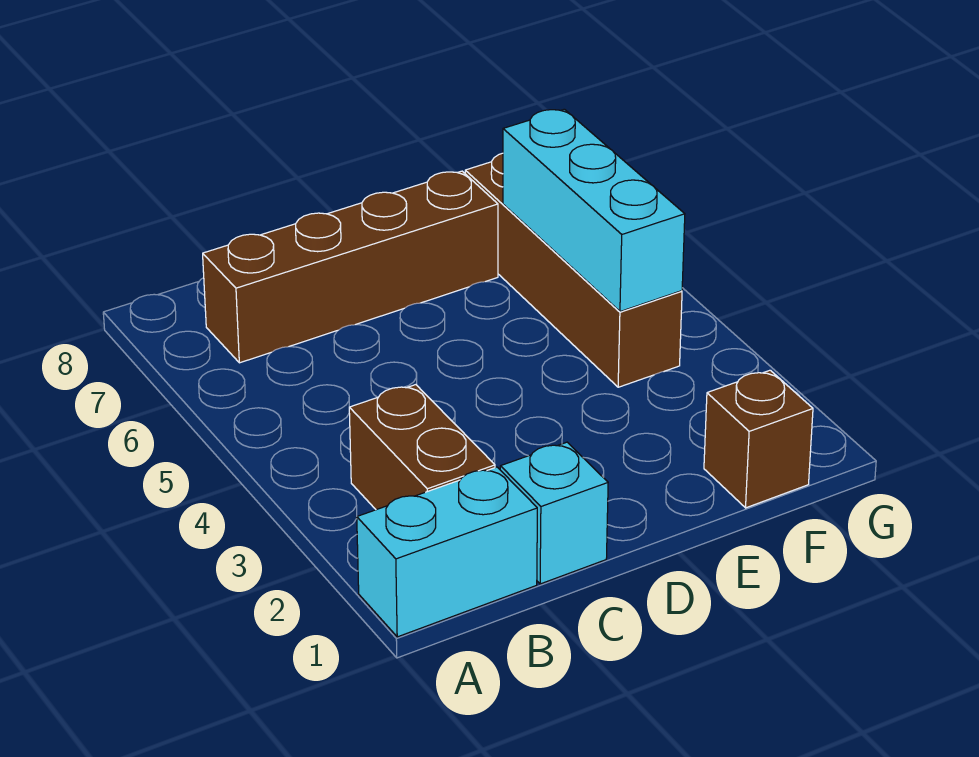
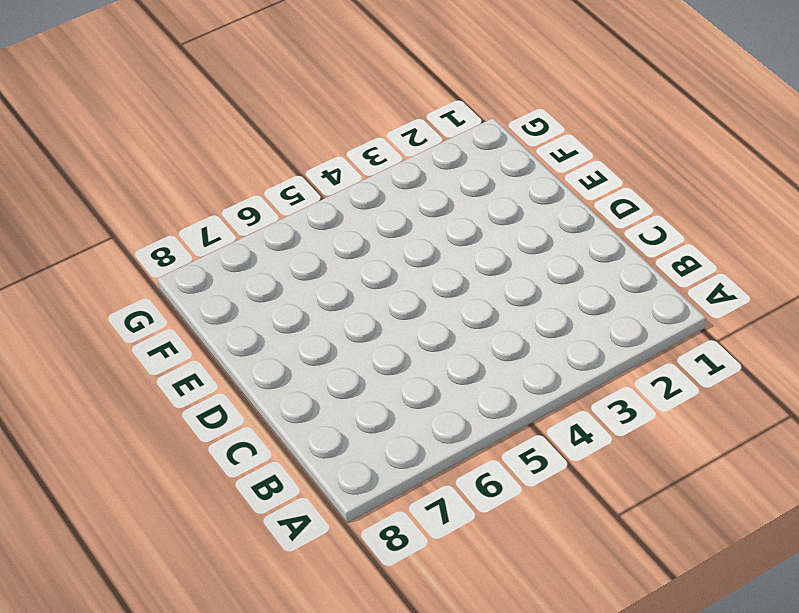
none -> cyan brick A1:B1 level 1
none -> brown brick B2:B3 level 1

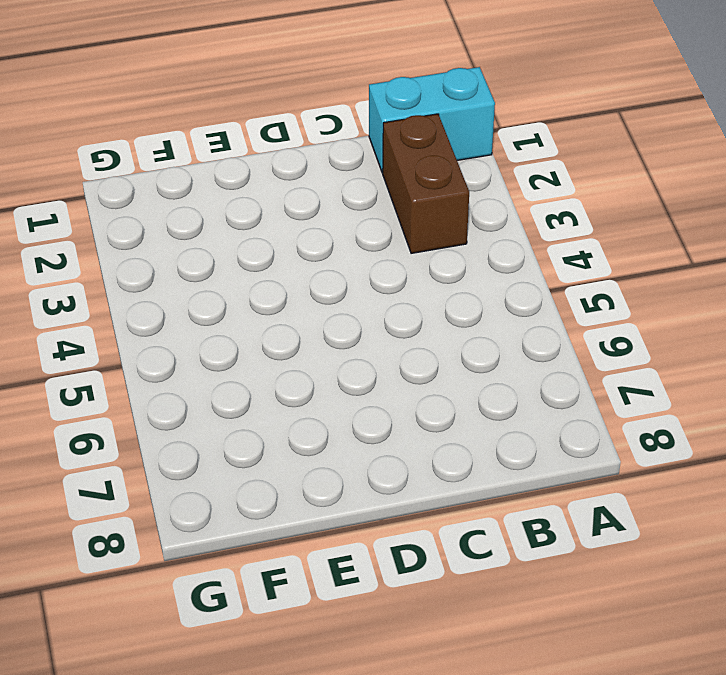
none -> brown brick B7:E7 level 1
none -> cyan brick C1 level 1

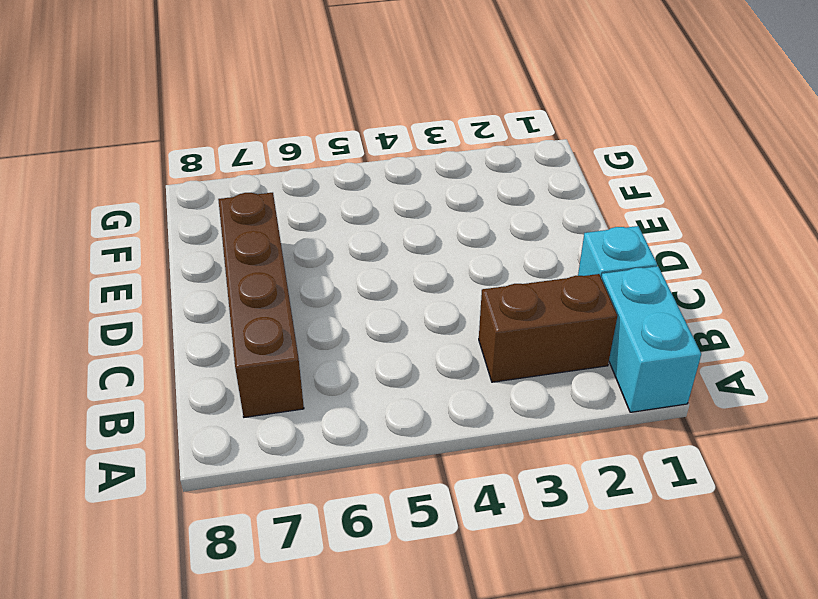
none -> brown brick F1 level 1
none -> brown brick F4:F7 level 1

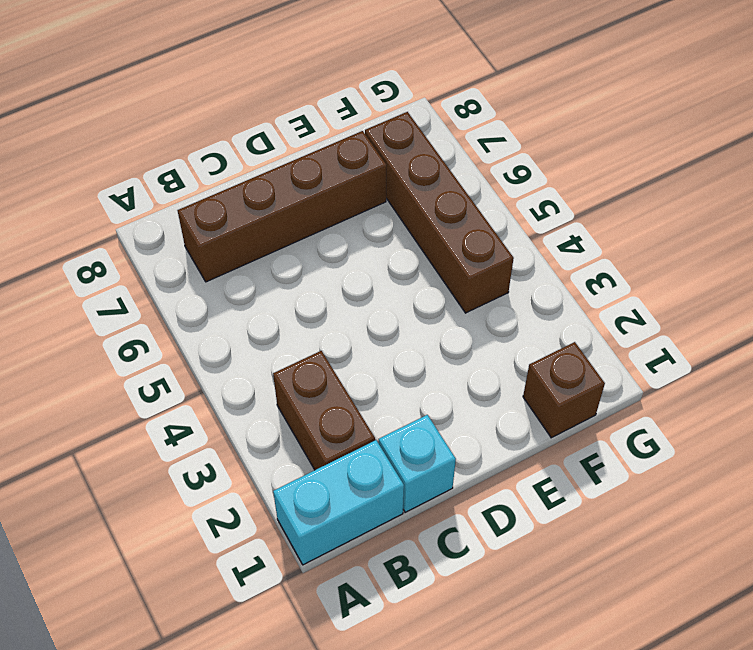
none -> cyan brick F4:F6 level 2

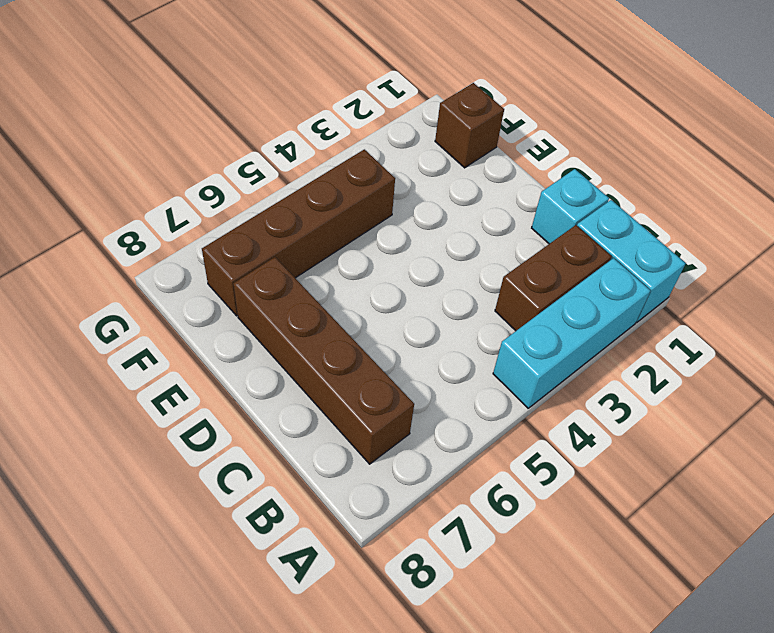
cyan brick A2:A4 level 1 -> cyan brick F4:F6 level 2

